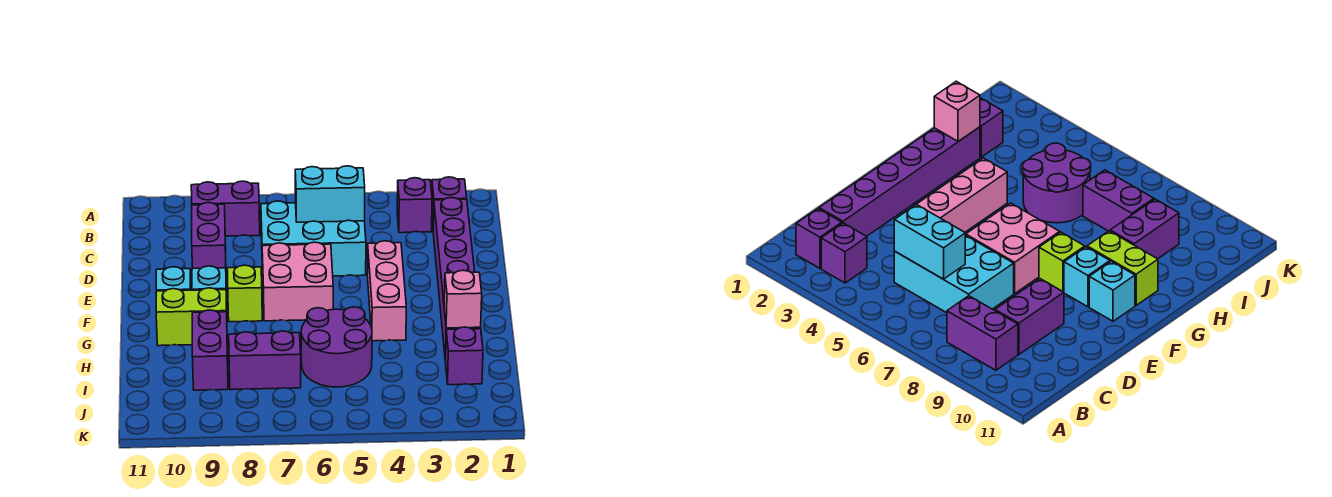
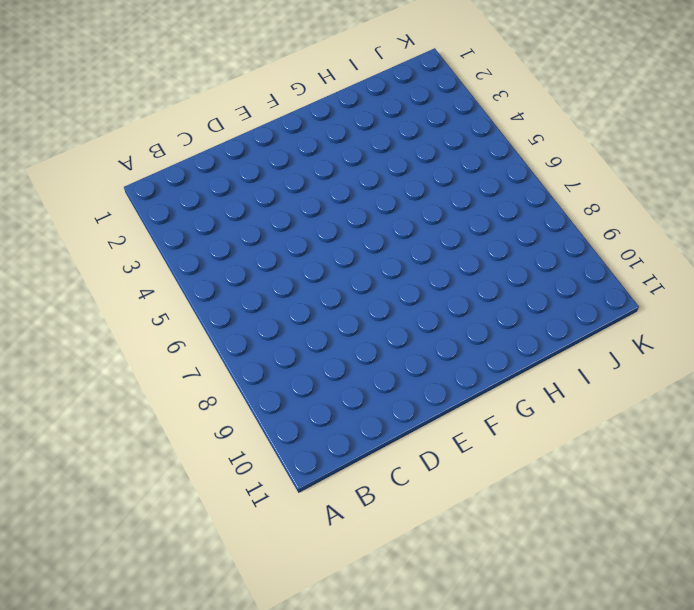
none -> purple brick B2 level 1
none -> purple brick B3 level 1
none -> purple brick B8:B9 level 1

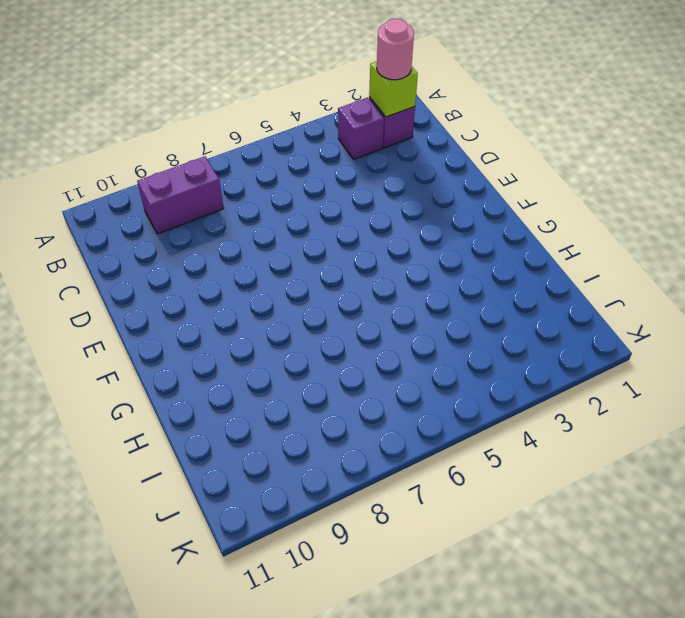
lime brick B2 level 2 -> lime brick F8 level 1
pink round brick B2 level 3 -> none
none -> purple brick C2:H2 level 1
none -> cyan brick C5:D7 level 1
none -> purple brick C9:D9 level 1

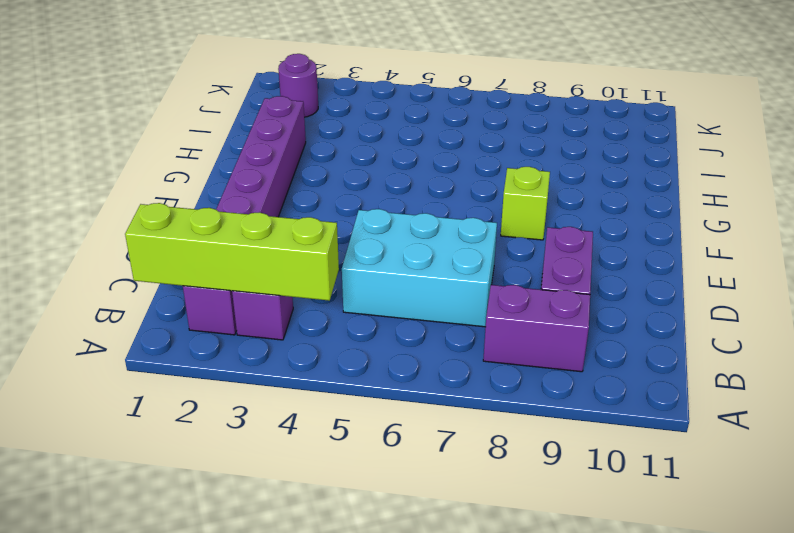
lime brick B1:B4 level 2 -> none
purple round brick J2 level 1 -> none
none -> pink brick E4:G4 level 1
none -> pink brick E6:F7 level 1
none -> cyan brick F9 level 1

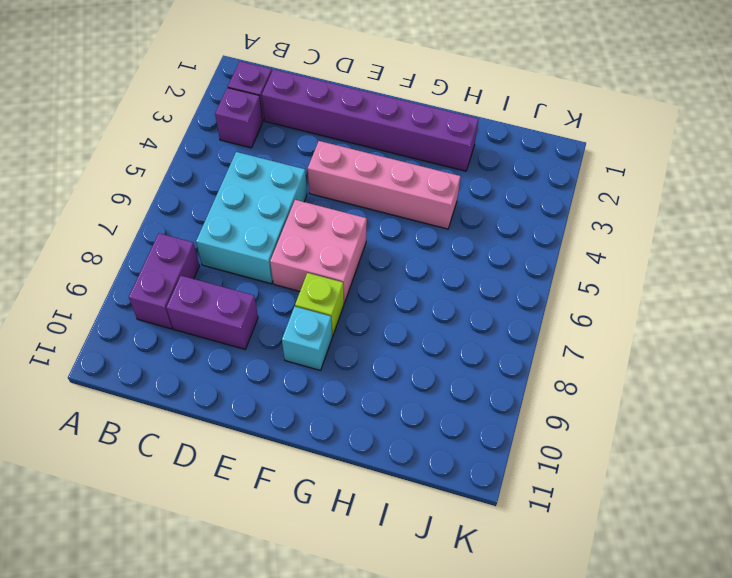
pink brick E4:H4 level 1 -> pink brick E4:G4 level 1
none -> cyan brick F10 level 1
none -> lime brick G9:G10 level 1
none -> purple round brick H5:I6 level 1

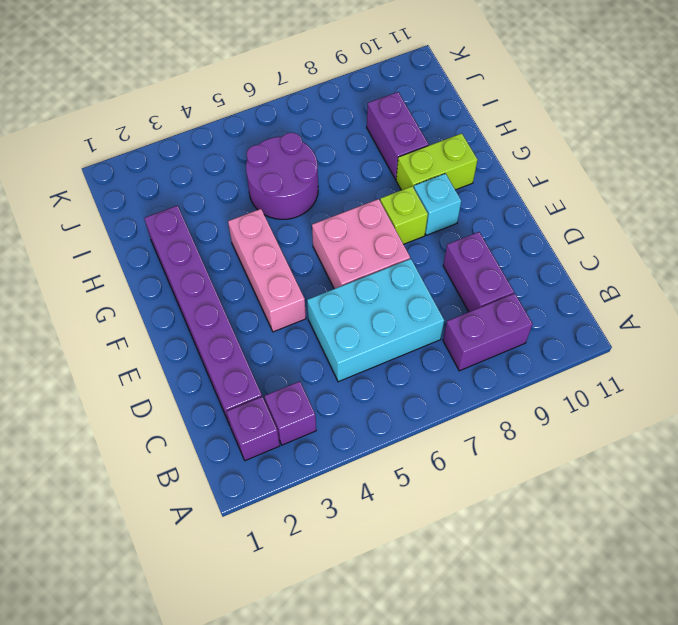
none -> cyan brick F10 level 1
none -> purple brick I2 level 1
none -> purple brick I7:I8 level 1

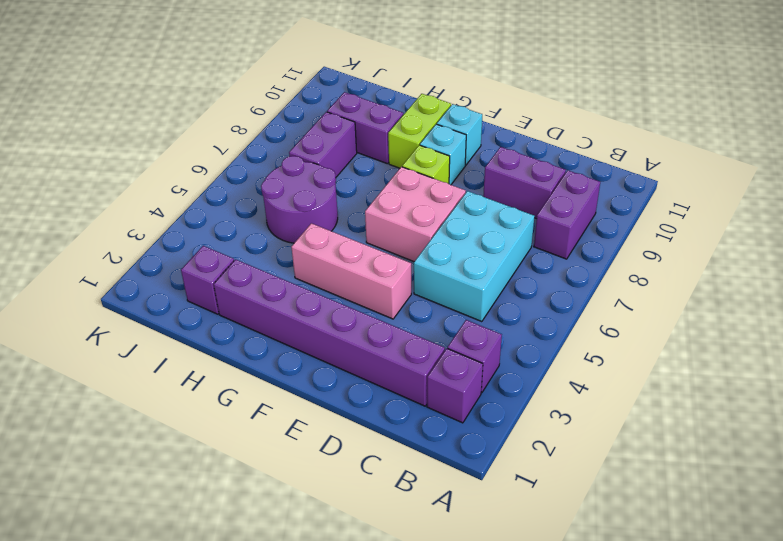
none -> cyan brick C5:C6 level 2
none -> pink brick H2 level 2

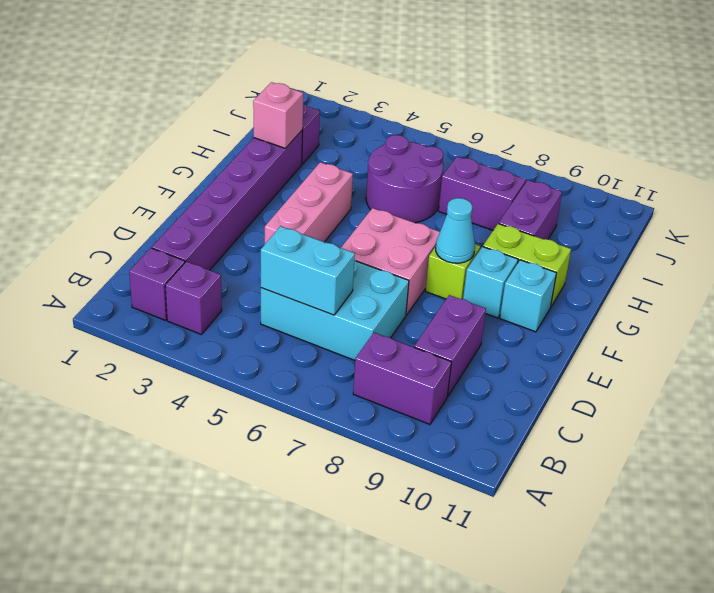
cyan cone F8 level 2 -> none

